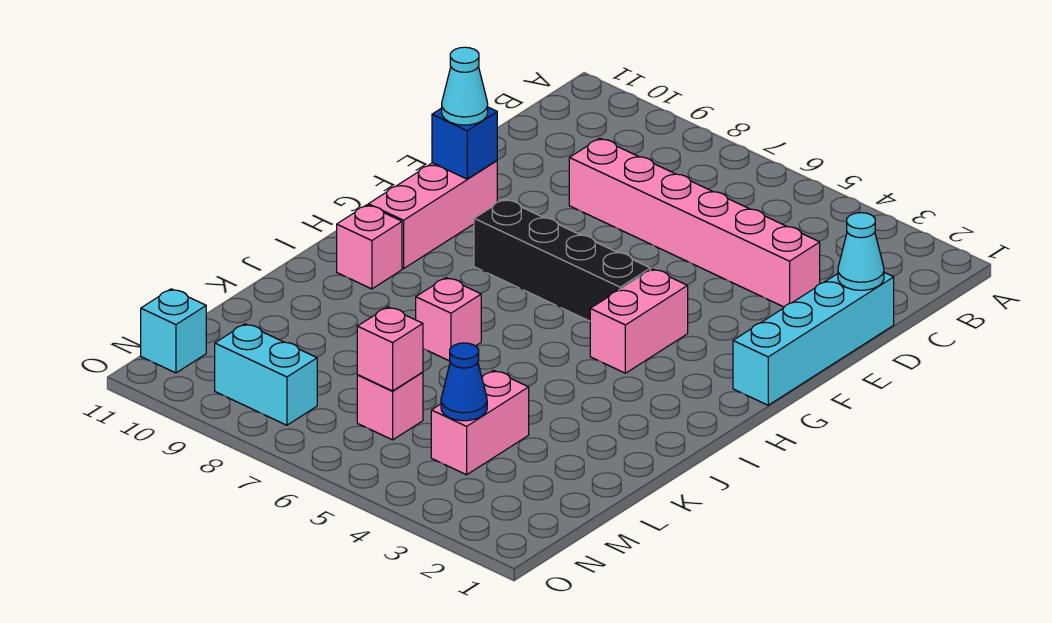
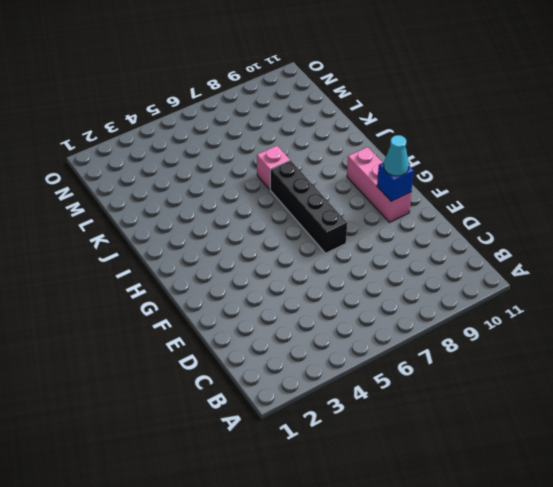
black brick F7:I7 level 1 -> black brick G5:G8 level 1
none -> cyan brick D1:G1 level 1
none -> pink brick D3:D8 level 1
none -> pink brick G4:H4 level 1

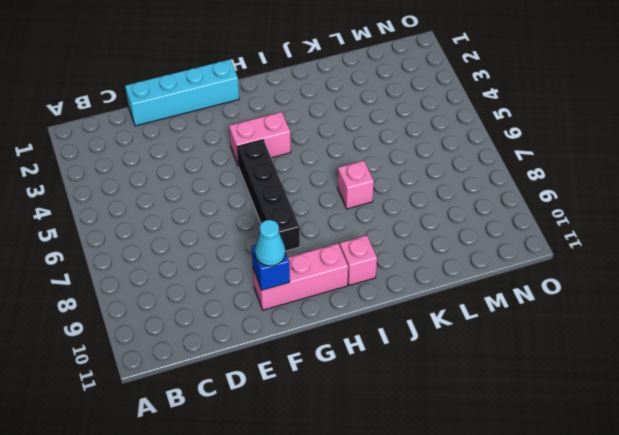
none -> pink brick D3:D8 level 1
none -> pink brick L4:M4 level 1
none -> pink brick M6 level 1

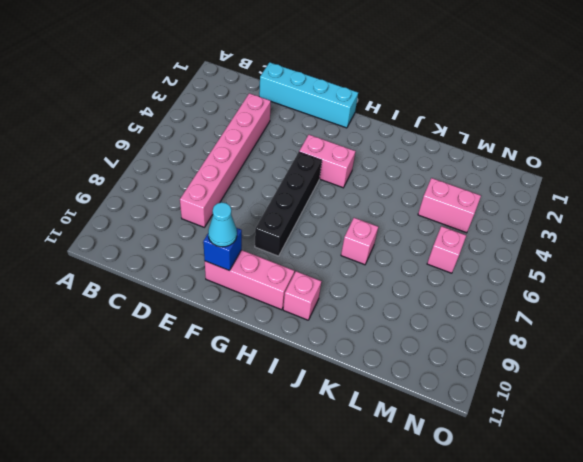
none -> cyan brick N8:N9 level 1
none -> cyan brick N11 level 1
none -> cyan cone D1 level 2

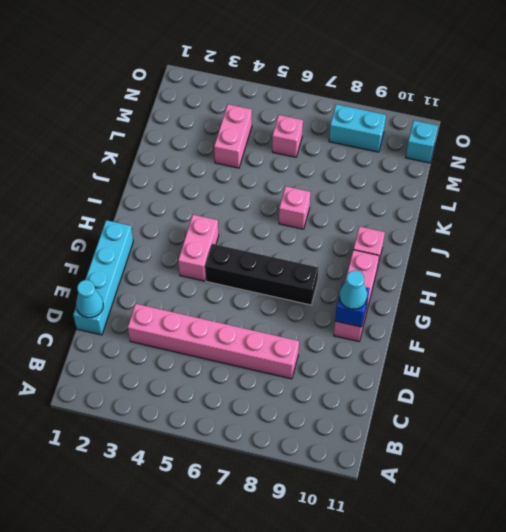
none -> blue cone M4 level 2
none -> pink brick M6 level 2

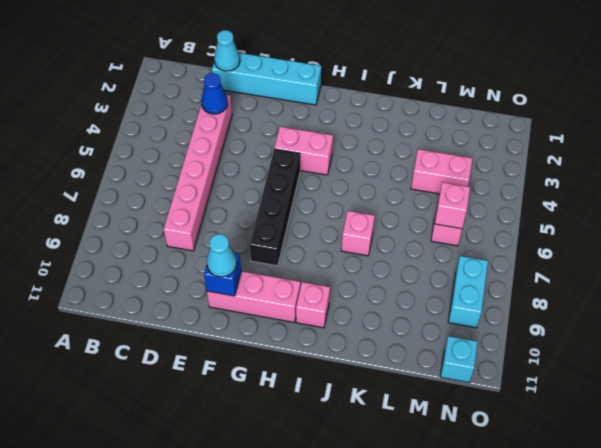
blue cone D3 level 2 -> blue cone M4 level 2

